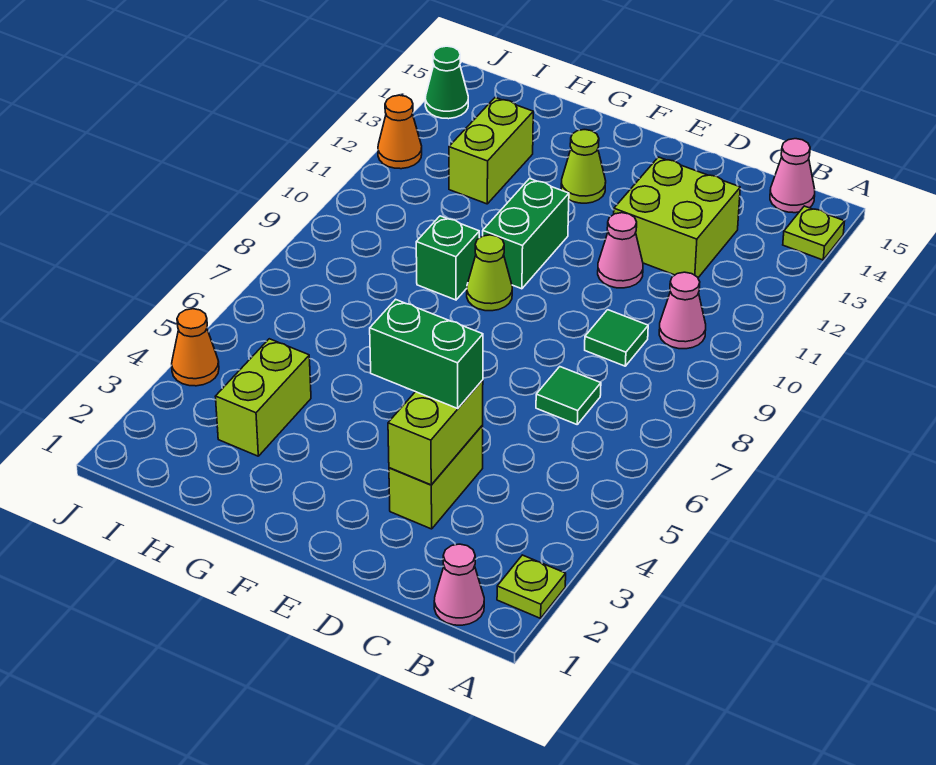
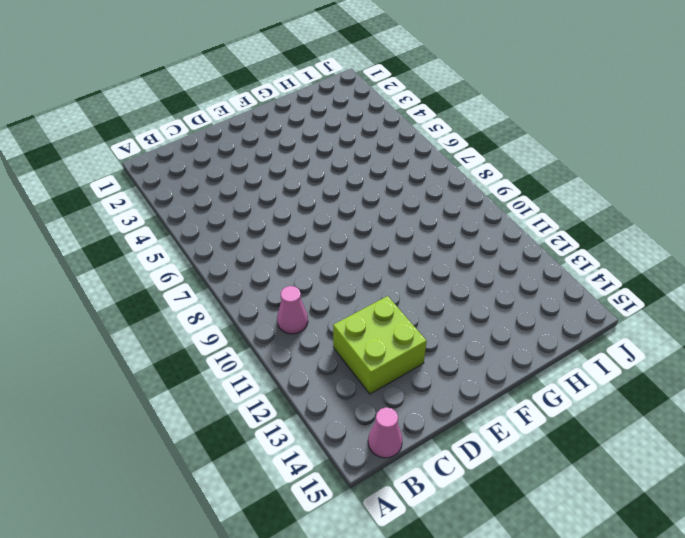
none -> lime plate A2 level 1
none -> lime plate A14 level 1
none -> pink cone B1 level 1

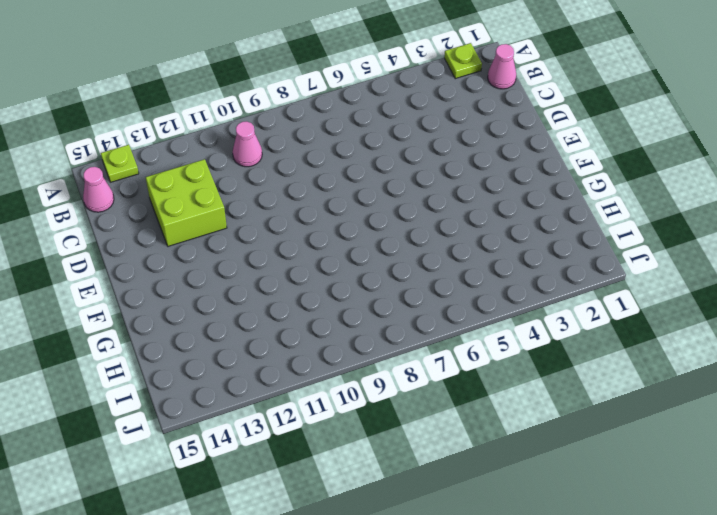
none -> green tile C7 level 1
none -> green tile C9 level 1
none -> lime brick D3:D4 level 1

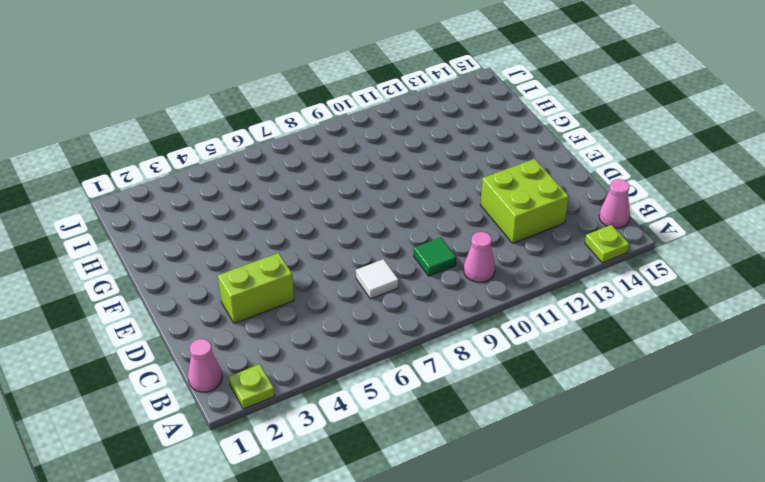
white tile C7 level 1 -> green tile C7 level 1
none -> pink cone D11 level 1
none -> lime cone F9 level 1
none -> green brick F10:F11 level 1

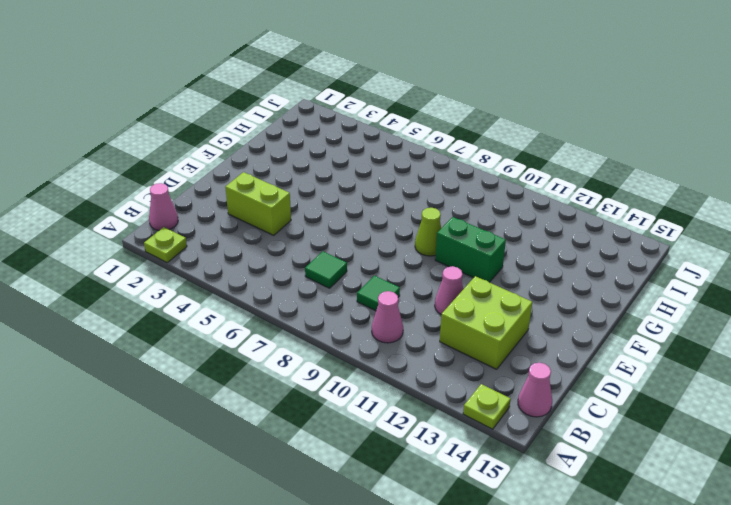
none -> lime cone F13 level 1
none -> green brick G9 level 1
none -> lime brick H3:H4 level 1

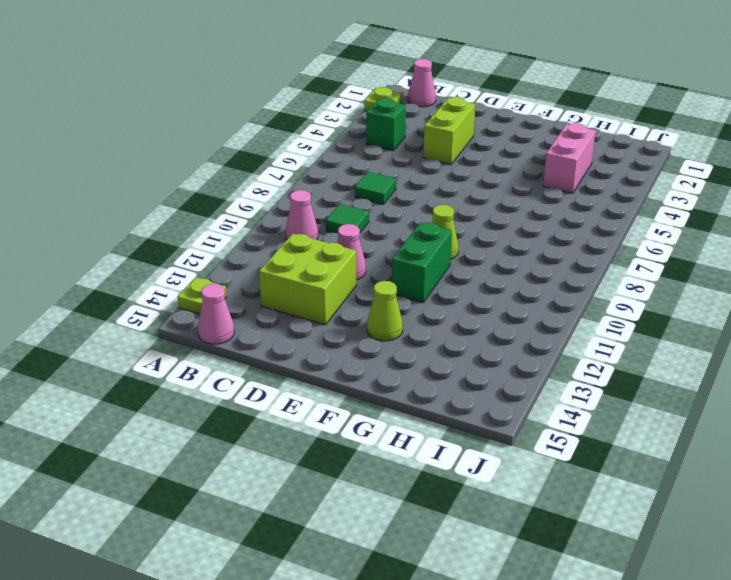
green brick B4 level 1 -> green brick G9 level 1
pink brick H3:H4 level 1 -> lime brick H3:H4 level 1
none -> lime brick H12:H13 level 1
none -> orange cone J4 level 1
none -> orange cone J12 level 1

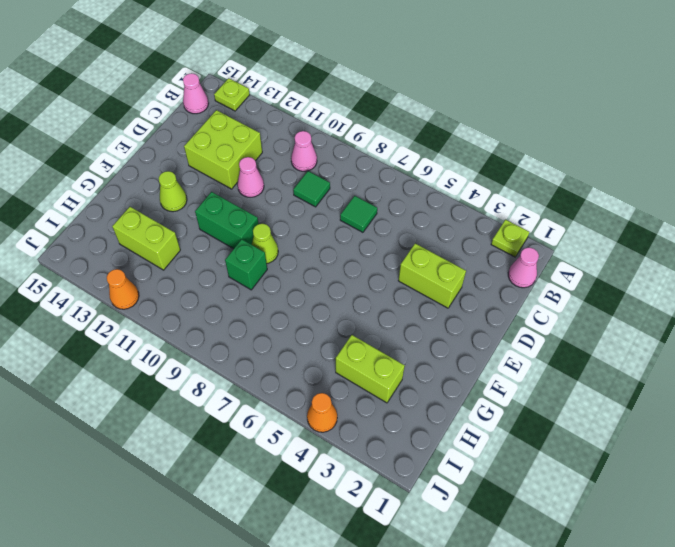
none -> green cone J14 level 1
none -> lime brick D3:D4 level 2
none -> green brick D4:E4 level 3

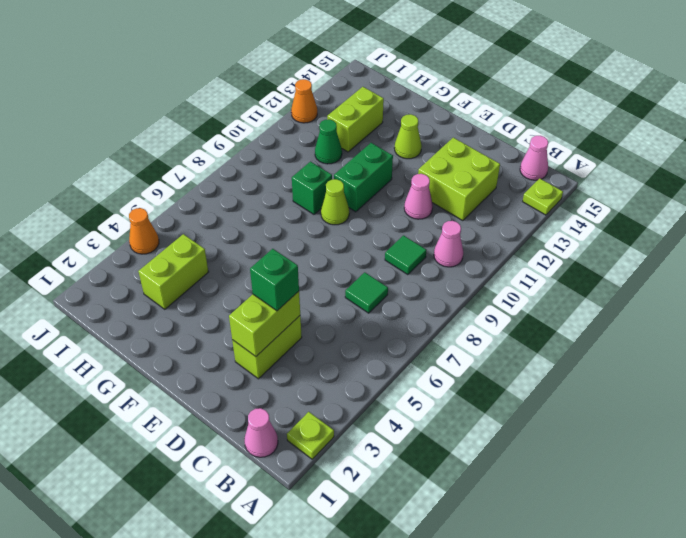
green brick D4 level 3 -> green brick D4:E4 level 3
green cone H11 level 1 -> green cone J14 level 1

